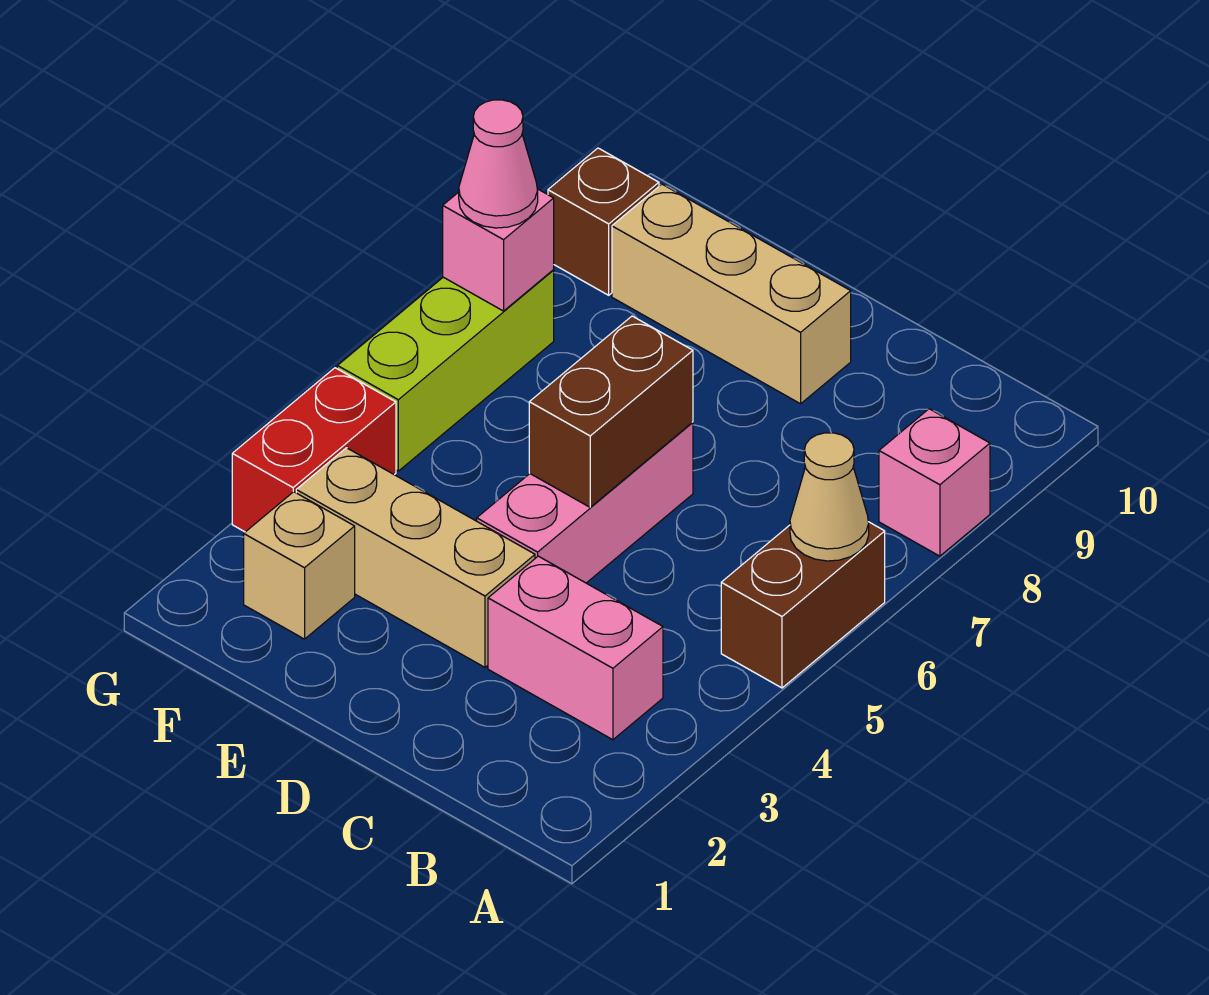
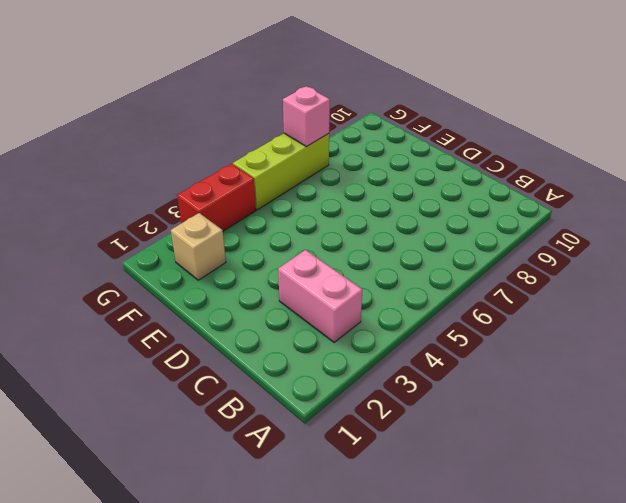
none -> brown brick A5:A6 level 1
none -> pink brick A8 level 1
none -> tan brick D3:F3 level 1

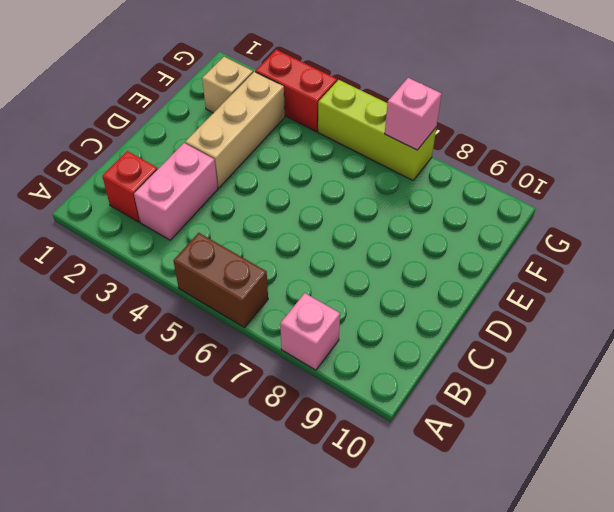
red brick B2 level 1 -> none
none -> pink brick D4:D6 level 1
none -> tan brick D9:F9 level 1
none -> brown brick G9 level 1

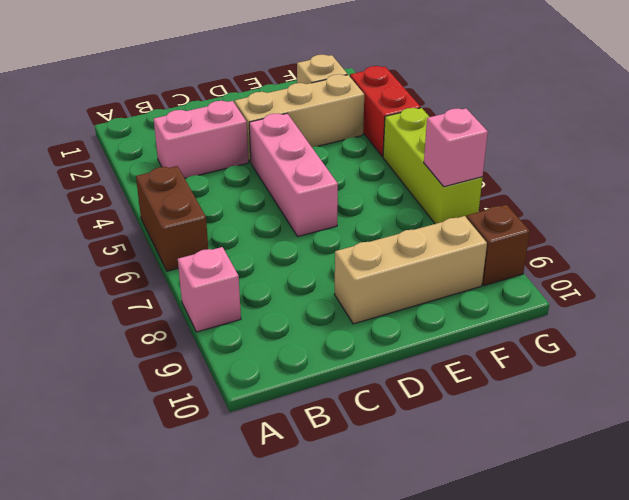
none -> tan cone A6 level 2
none -> brown brick D5:D6 level 2
none -> pink cone G7 level 3

